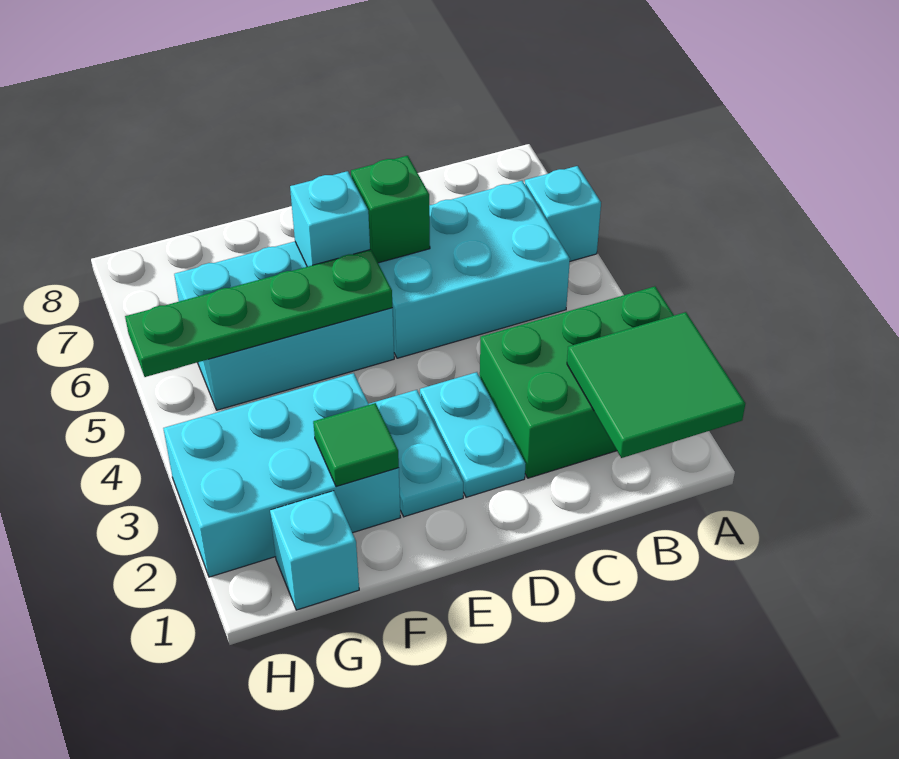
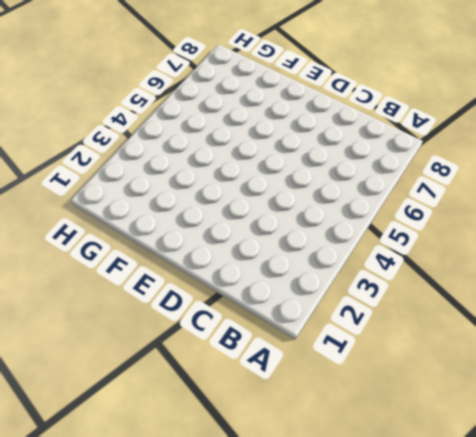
none -> green brick A2:C3 level 1
none -> cyan brick A6 level 1
none -> cyan brick B5:D6 level 1

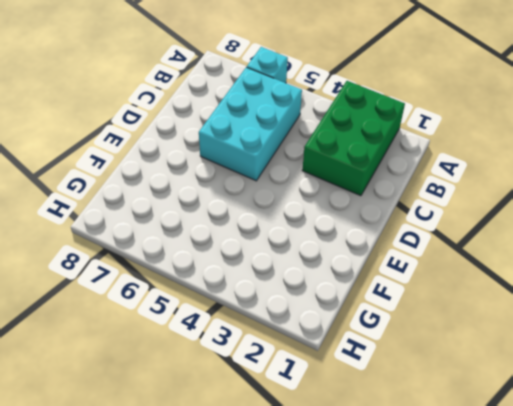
none -> cyan plate D2:D3 level 1
none -> cyan plate E2:E3 level 1
none -> cyan brick E5:G6 level 1

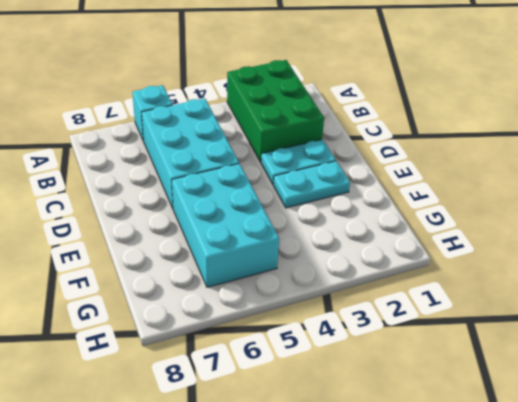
none -> cyan brick F2:H3 level 1
none -> cyan brick G1 level 1
none -> green tile A1:B2 level 2

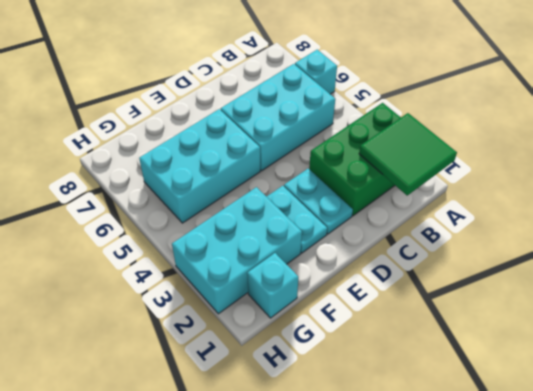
none -> green brick D6 level 2
none -> green plate E5:H5 level 2
none -> cyan brick E6 level 2

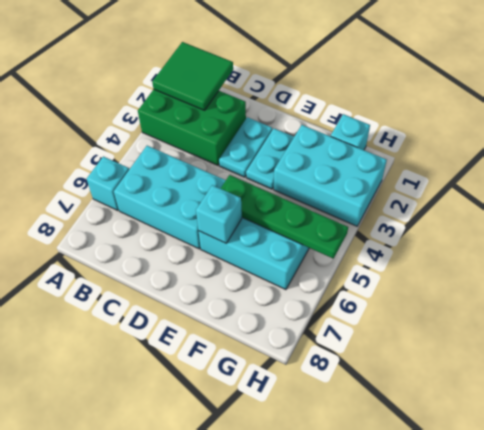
none -> green brick D6 level 2
none -> green tile F2 level 2

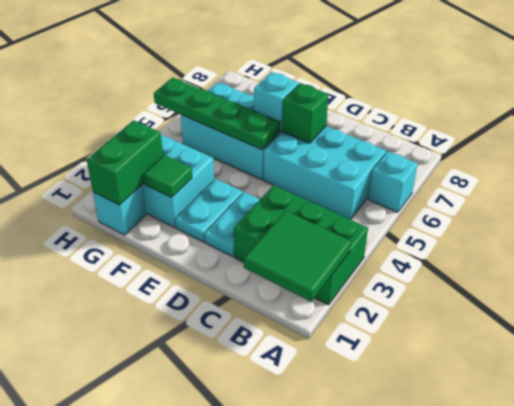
green brick G1:G2 level 2 -> none

